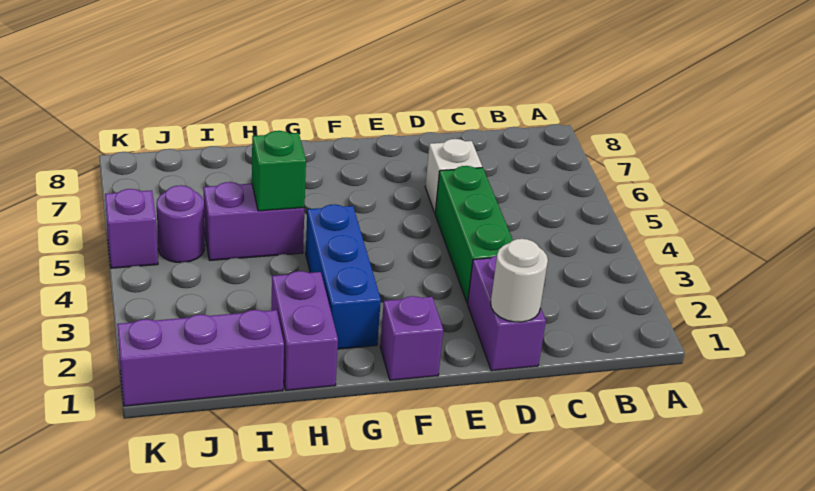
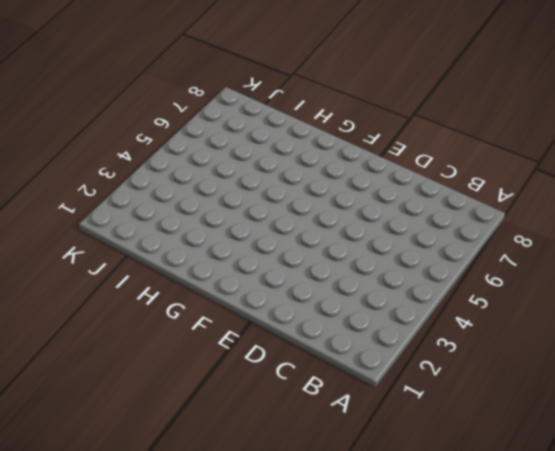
none -> purple brick D1:D2 level 1
none -> green brick D3:D5 level 1
none -> white brick D6 level 1

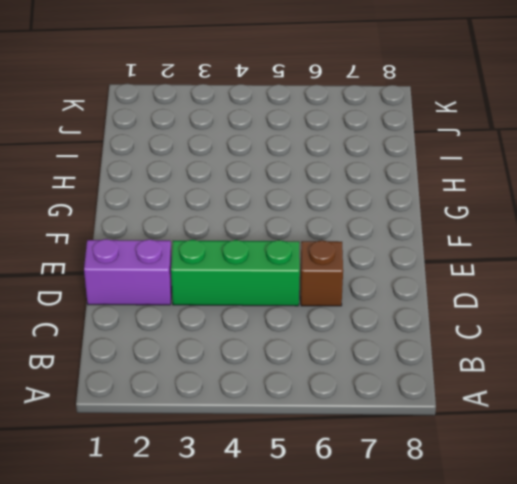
brown brick D6 level 1 -> white brick D6 level 1
none -> purple brick F1 level 1
none -> blue brick G2:G4 level 1
none -> purple brick H1:H2 level 1

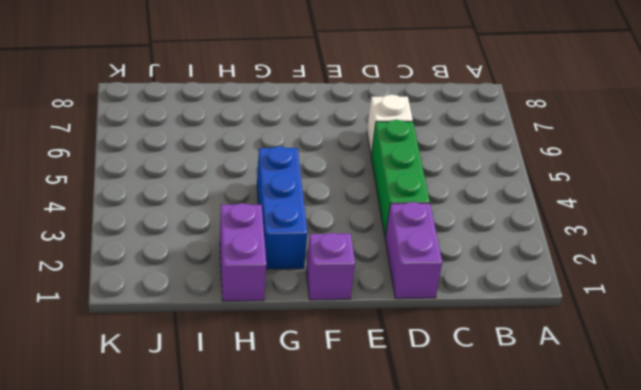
none -> purple brick H5:I5 level 1
none -> purple brick I1:K1 level 1
none -> purple round brick J5 level 1

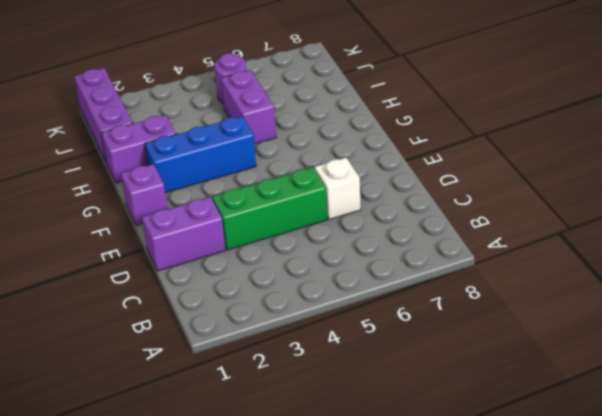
none -> purple brick K5 level 1
none -> white round brick D1 level 2
none -> green brick H5 level 2

